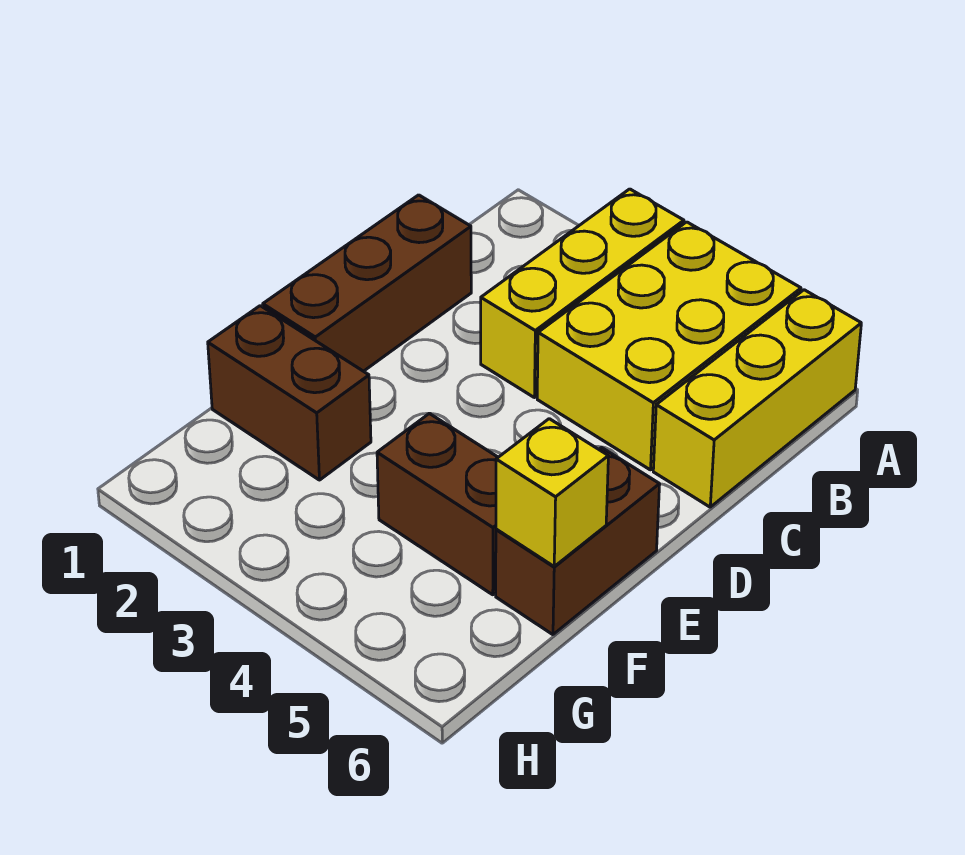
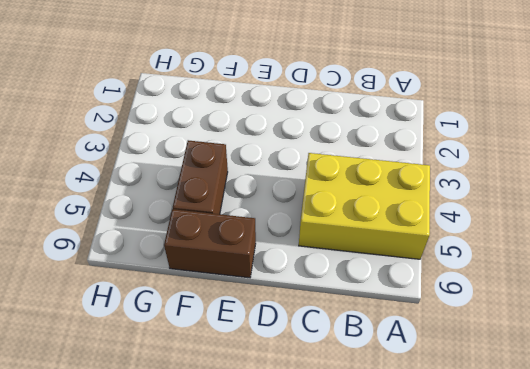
none -> yellow brick A3:C3 level 1
none -> yellow brick A6:C6 level 1

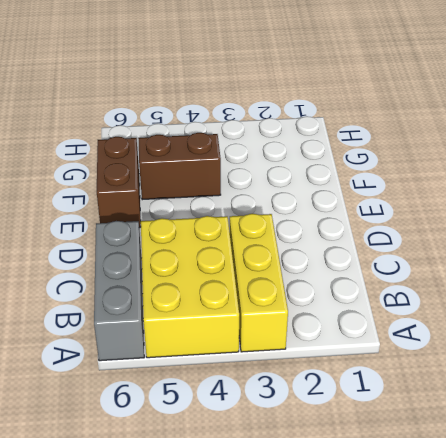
grey brick A6:C6 level 1 -> yellow brick A6:C6 level 1
none -> brown brick C1:E1 level 1
none -> brown brick F1:F2 level 1

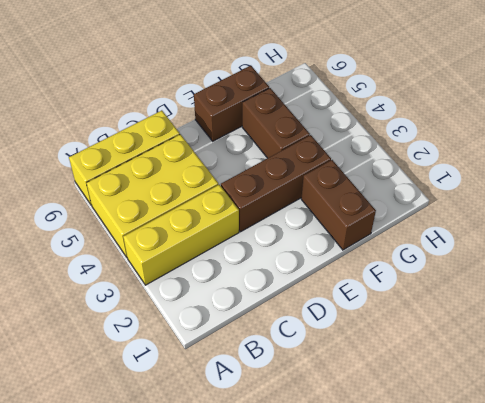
brown brick D3:F3 level 1 -> brown brick C1:E1 level 1
none -> yellow brick F6 level 2

